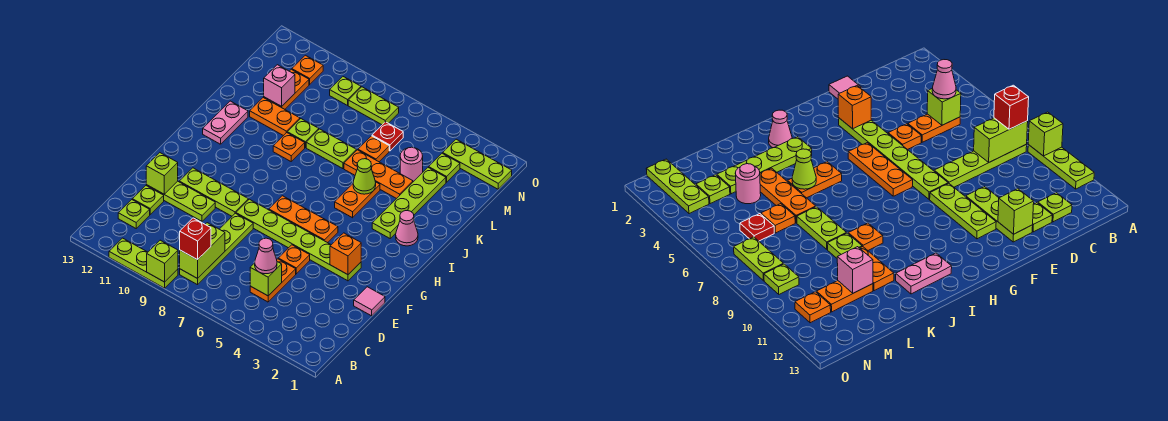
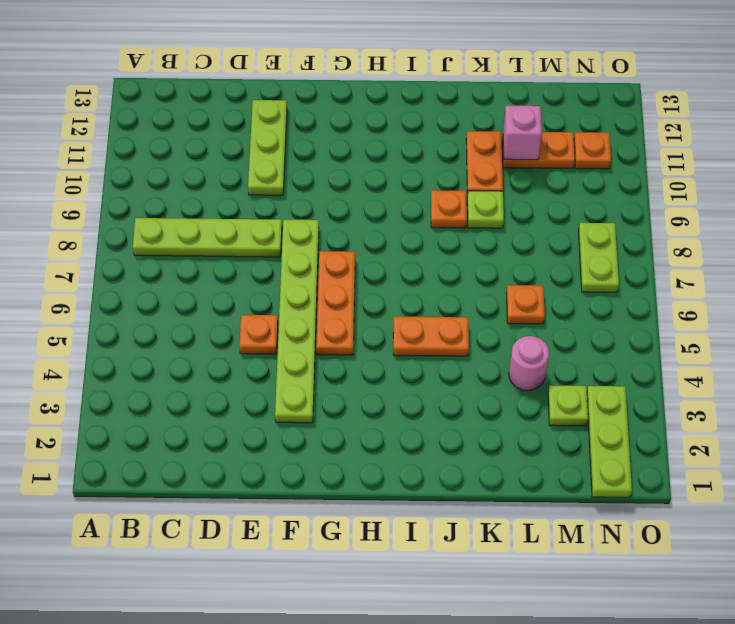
none -> lime plate A9:A11 level 1
none -> orange plate C5:D5 level 1
none -> lime plate C12 level 1
none -> lime plate D12 level 1

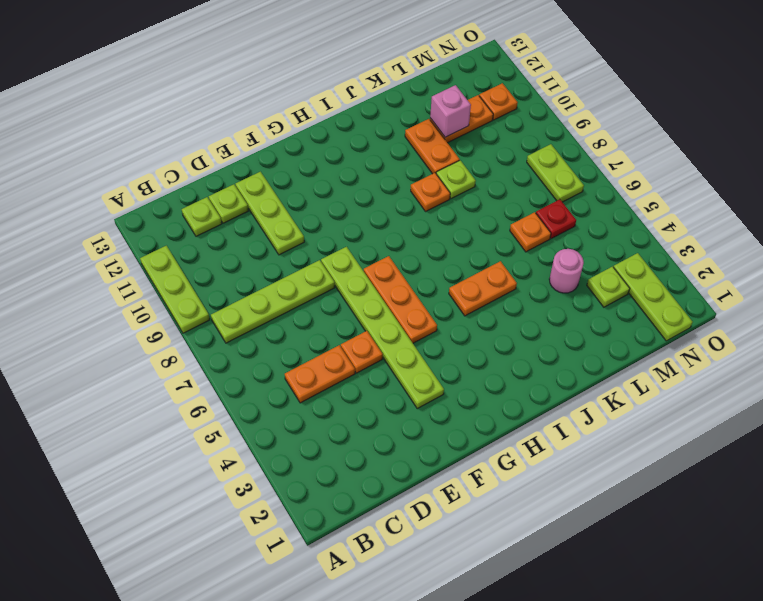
none -> pink tile E1 level 1
none -> lime plate F9:F11 level 1
none -> pink cone I2 level 1
none -> lime plate I3:L3 level 1

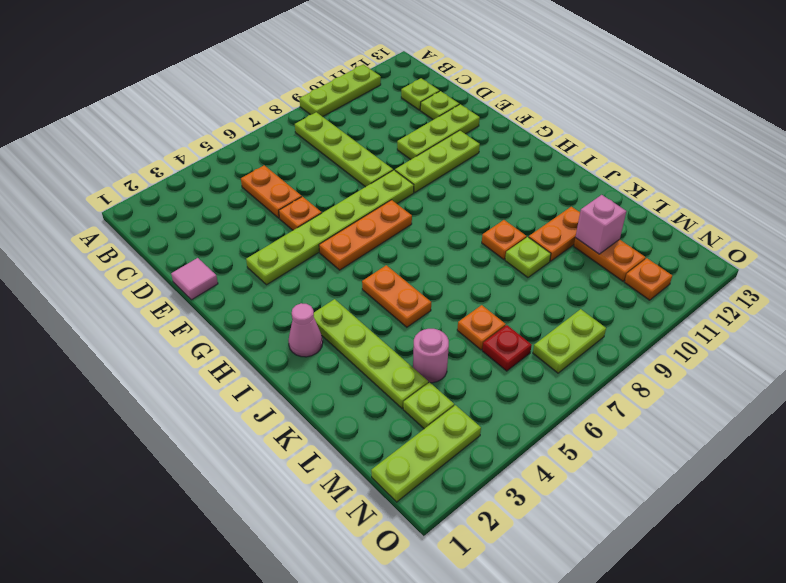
none -> pink plate I12:J12 level 1
none -> orange plate K4:K6 level 1
none -> lime plate K7:K8 level 1
none -> lime plate N9 level 1

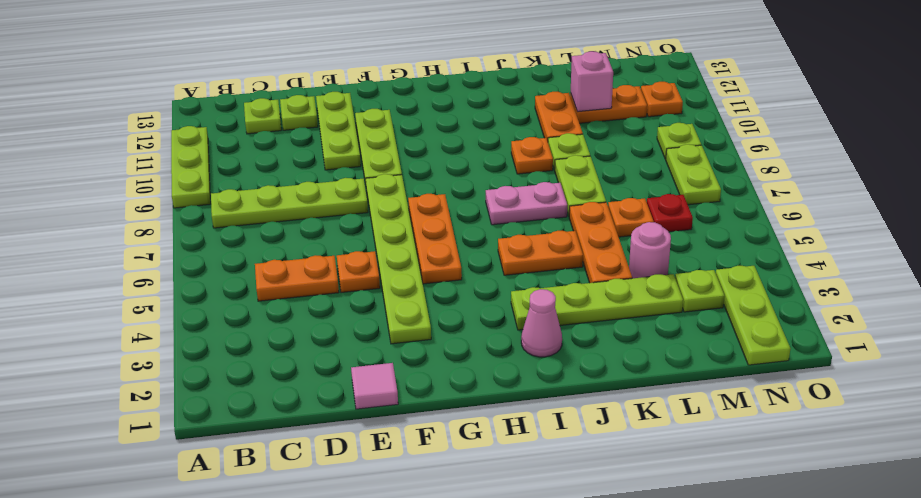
pink plate I7:J7 level 1 -> pink plate I12:J12 level 1
none -> lime brick A9 level 2
none -> lime brick B8:C8 level 2
none -> lime brick C5 level 2
none -> lime brick E12 level 2

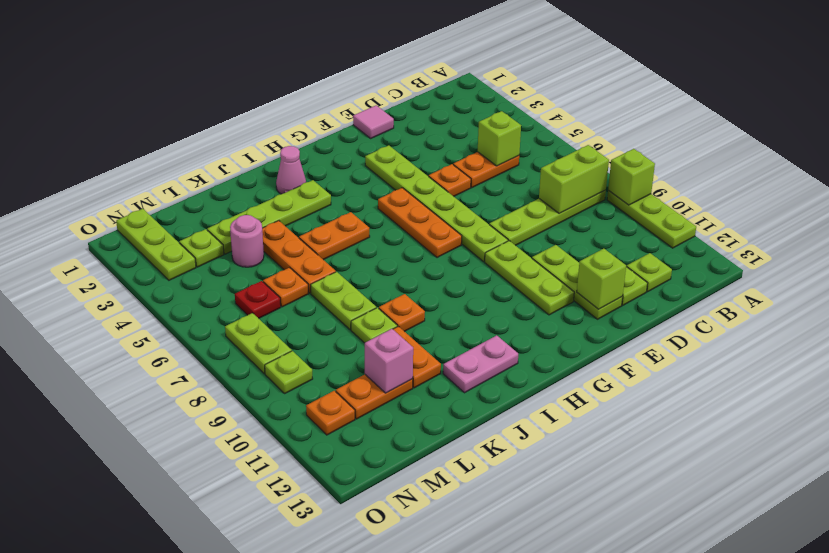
none -> orange brick F3 level 2
none -> lime cone J5 level 2
none -> red brick B8 level 3
none -> pink cone C5 level 3

